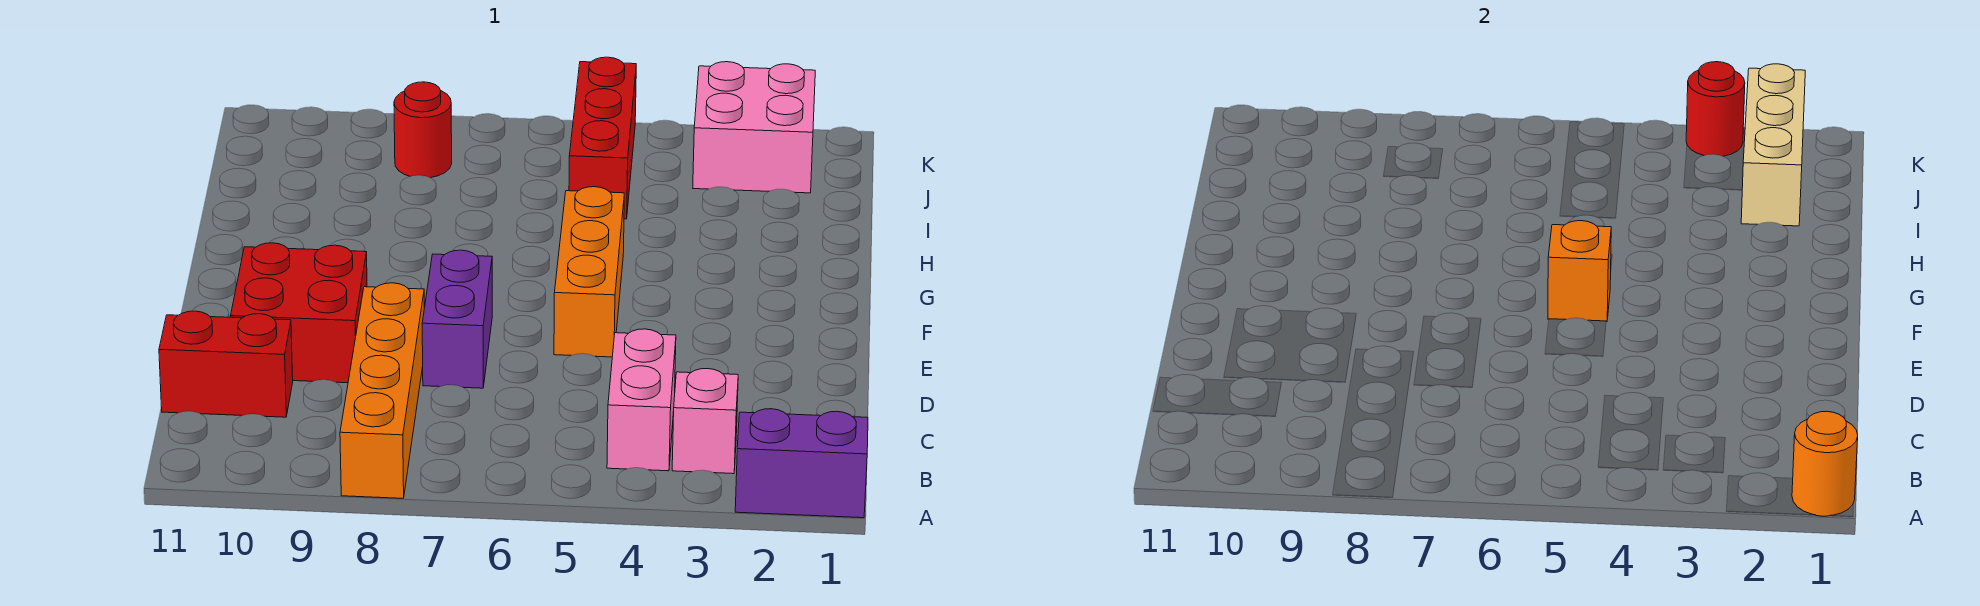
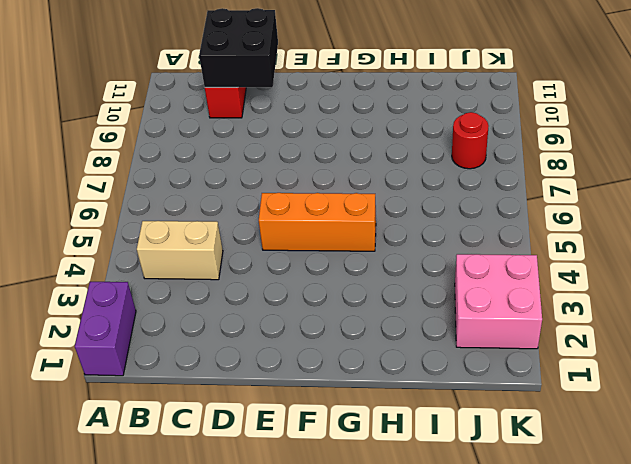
tan brick B4:C4 level 1 -> pink brick B4:C4 level 1
black brick C10:D11 level 2 -> none
none -> orange brick A8:D8 level 1
none -> pink brick B3 level 1
none -> purple brick D7:E7 level 1

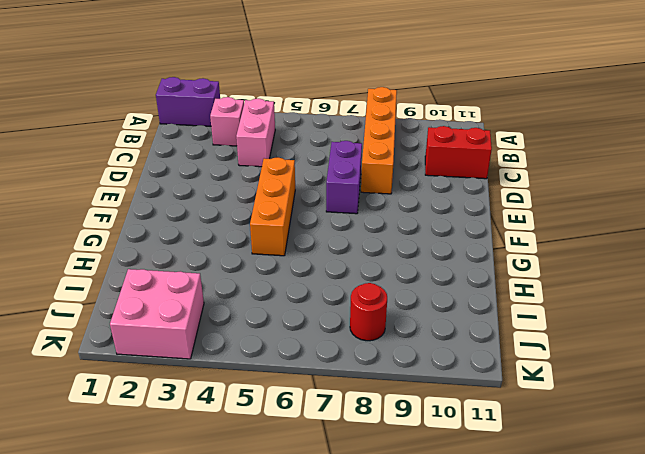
none -> red brick D9:E10 level 1
none -> red brick I5:K5 level 1
none -> orange round brick A1 level 2

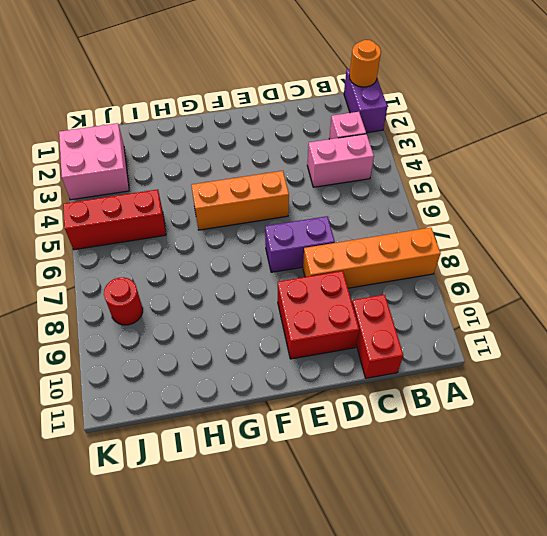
none -> orange brick F5 level 2
none -> tan brick I2:K2 level 2
none -> red round brick K3 level 2

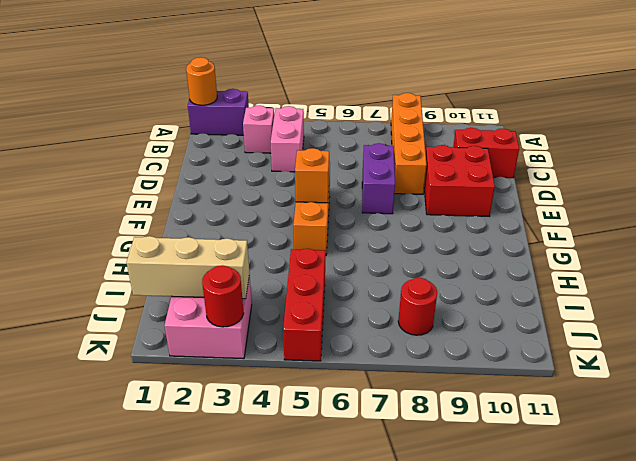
tan brick J1:J3 level 2 -> tan brick I2:K2 level 2

